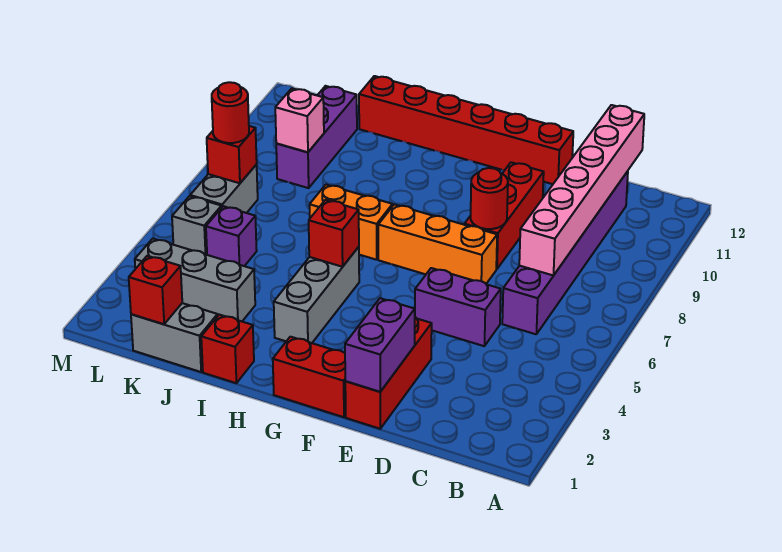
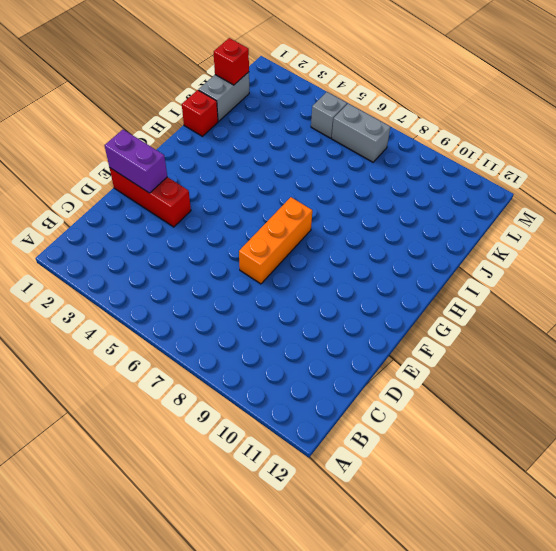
none -> purple brick C6:C11 level 1
none -> purple brick D5:E5 level 1
none -> red brick E8:E10 level 1

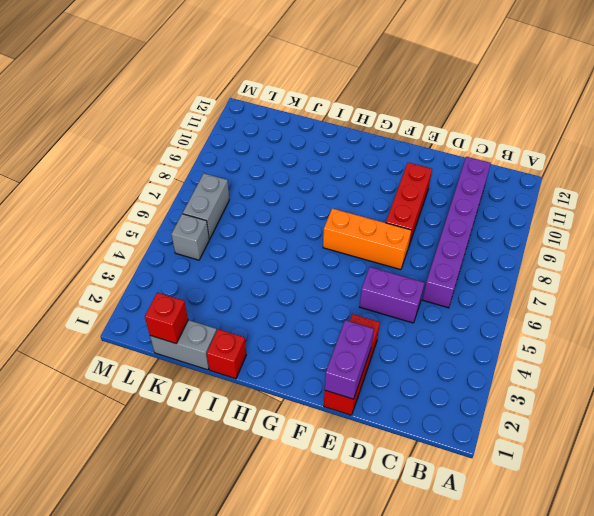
none -> red brick E12:J12 level 1
none -> red brick F1:G1 level 1
none -> grey brick H3:H5 level 1

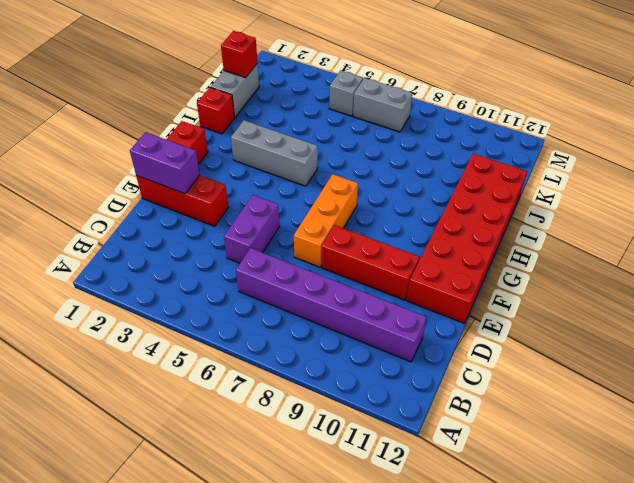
red brick E11:J12 level 1 -> red brick E12:J12 level 1
none -> orange brick H7:I7 level 1
none -> grey brick J3:L3 level 1
none -> purple brick K5 level 1

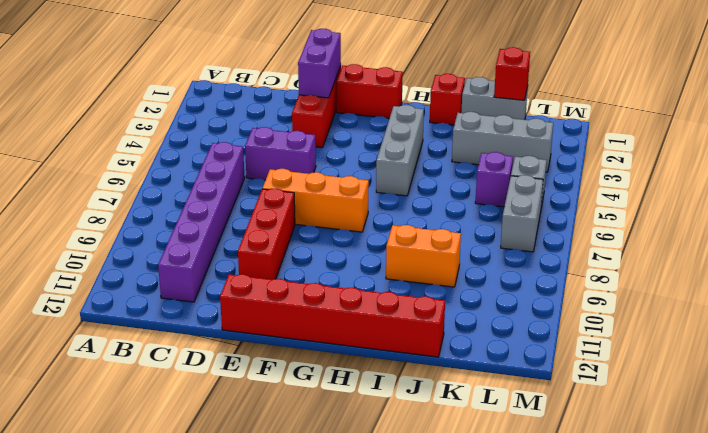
orange brick I9:J9 level 1 -> orange brick H7:I7 level 1
none -> purple brick K9:K11 level 1
none -> pink brick C7:C12 level 2
none -> red round brick E8 level 2

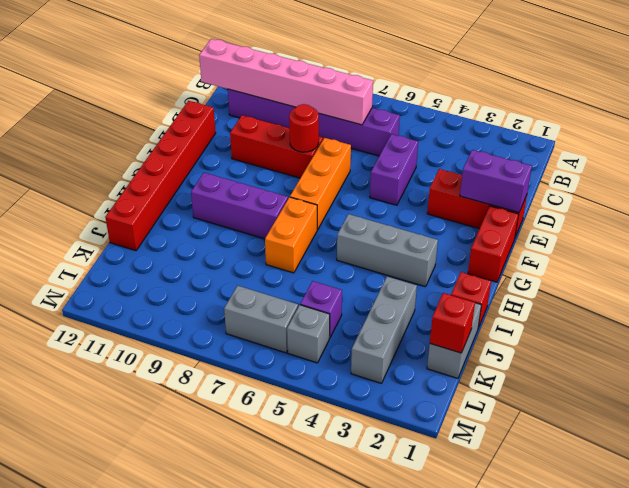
purple brick H8:H10 level 1 -> purple brick K9:K11 level 1
none -> red brick H5 level 2
none -> pink brick K9 level 2
none -> red brick L7 level 2

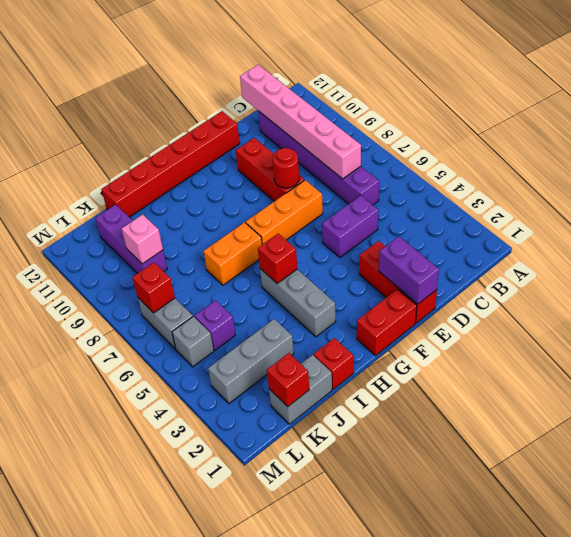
none -> red round brick L7 level 3

